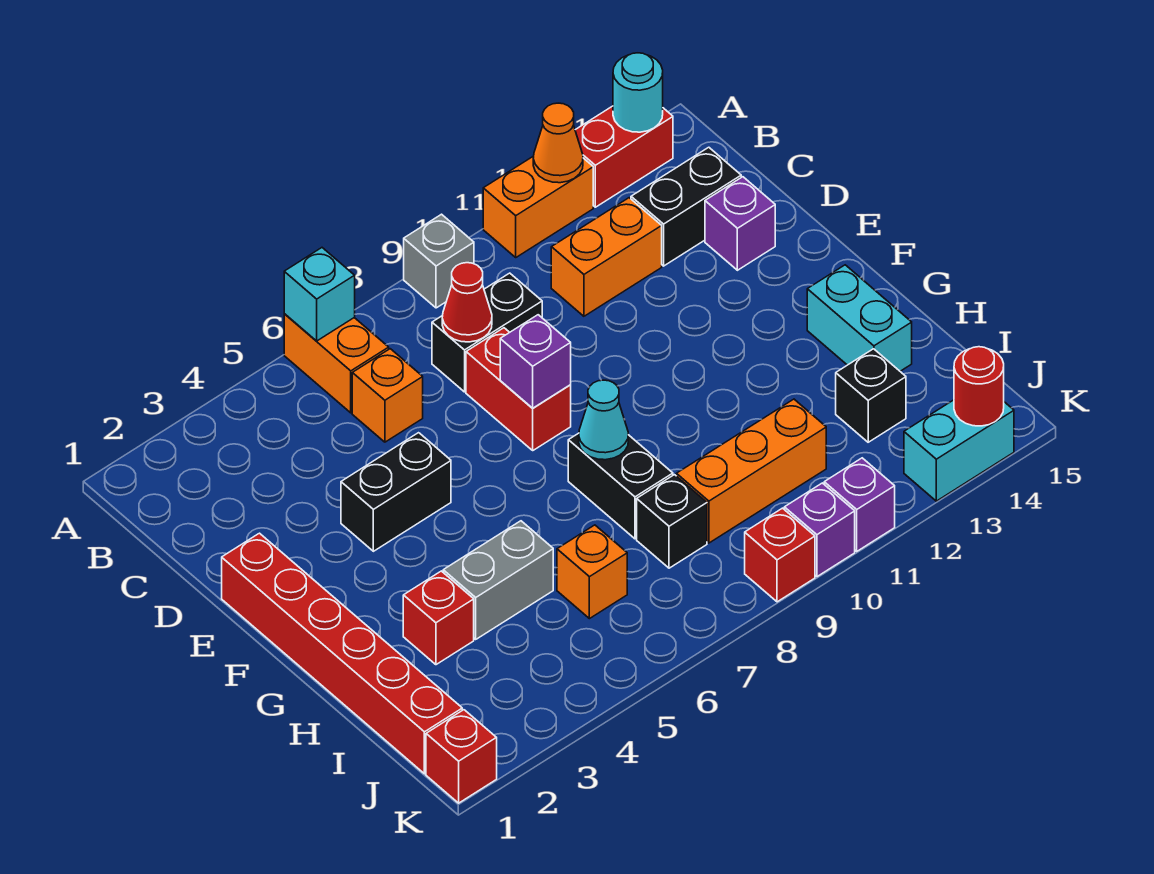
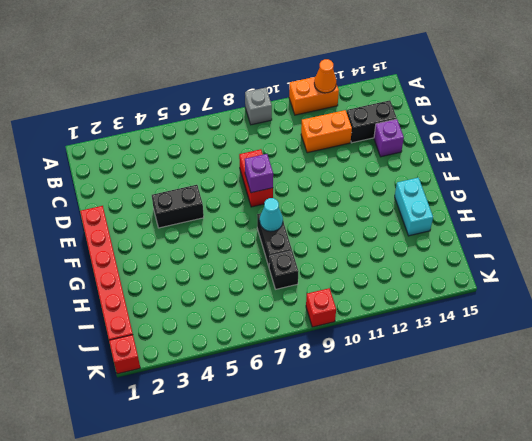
none -> orange brick A6:B6 level 1
none -> red brick A13:A14 level 1
none -> orange brick C6 level 1
none -> black brick C8:C9 level 1

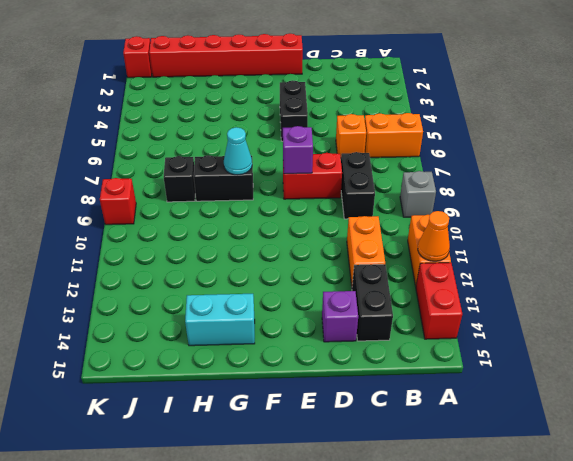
none -> red brick H3 level 1
none -> grey brick H4:H5 level 1
none -> orange brick I6 level 1
none -> orange brick I9:I11 level 1

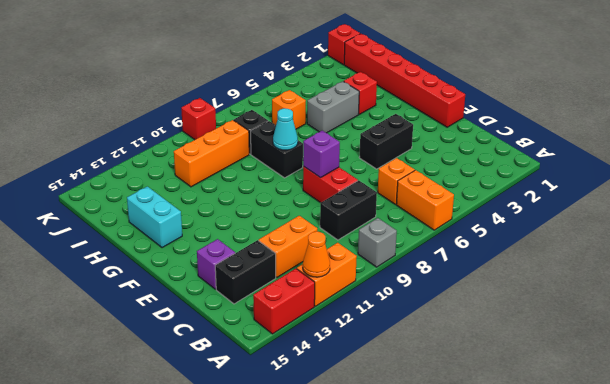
none -> black brick I13 level 1
none -> purple brick K10 level 1
none -> purple brick K11 level 1
none -> cyan brick K13:K14 level 1

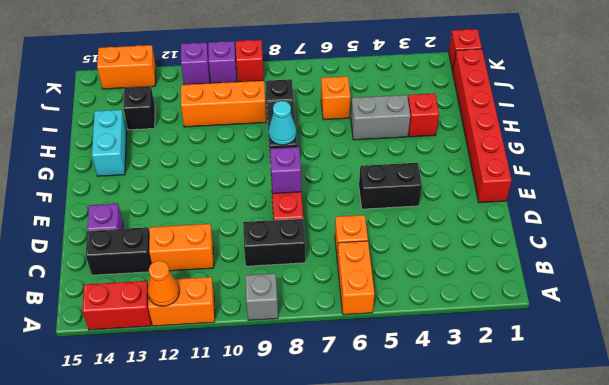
orange brick K13:K14 level 1 -> cyan brick K13:K14 level 1
none -> cyan brick A6 level 2
none -> cyan round brick A14 level 2
none -> red cone C8 level 2
none -> red round brick K14 level 2

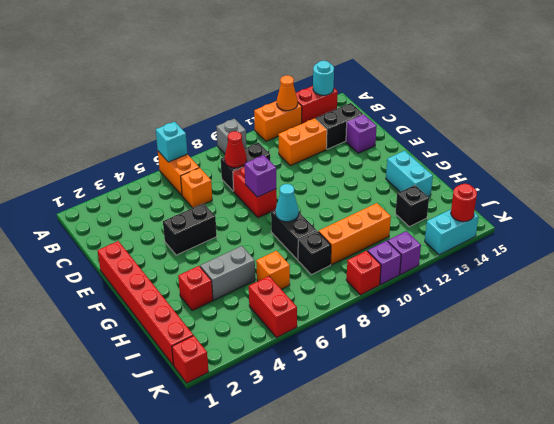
red brick J5:K5 level 1 -> none

